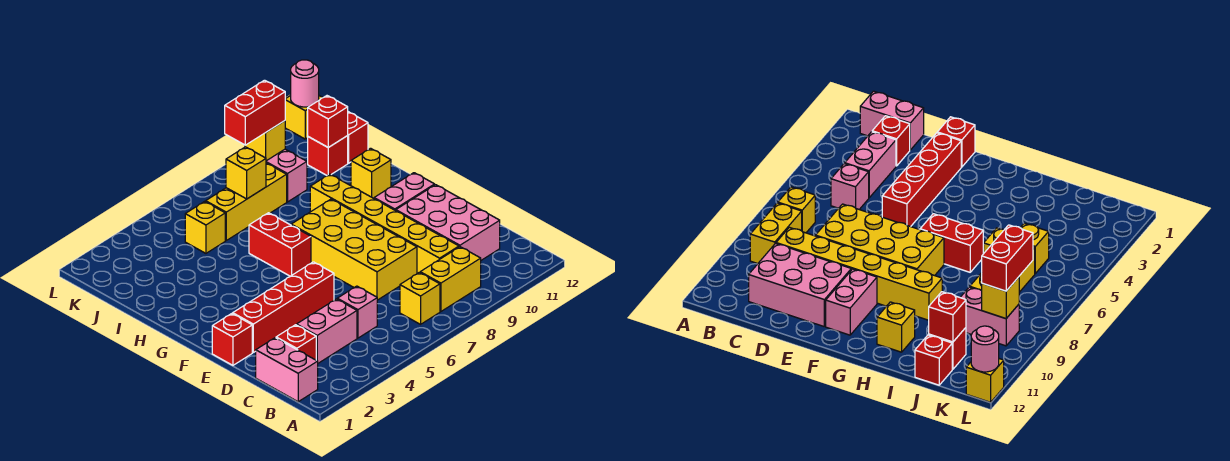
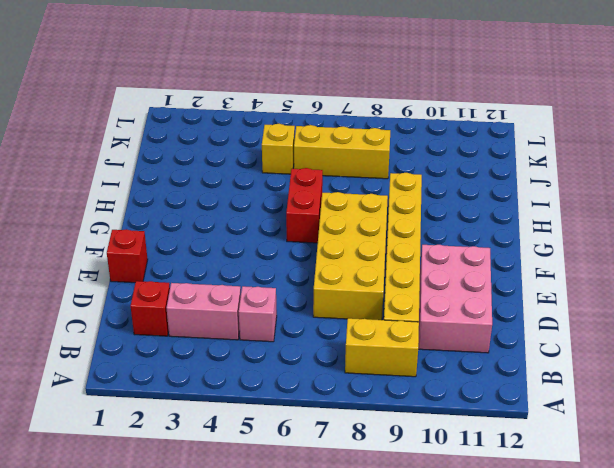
none -> pink brick B1:C1 level 1
none -> yellow brick B7 level 1
none -> red brick E2:E5 level 1

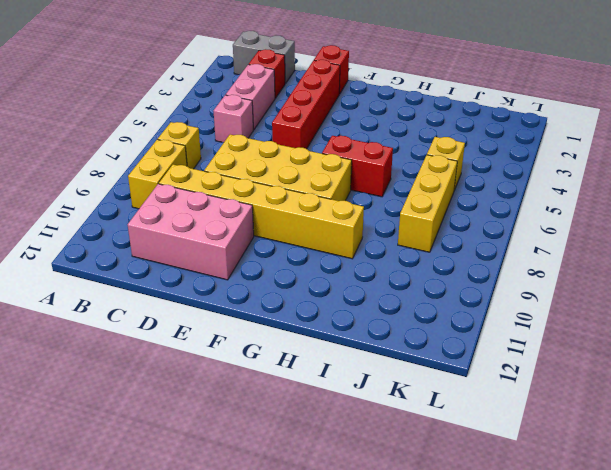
grey brick B1:C1 level 1 -> pink brick B1:C1 level 1
none -> pink brick F10:F11 level 1
none -> yellow brick H11 level 1
none -> pink brick J9:K9 level 1

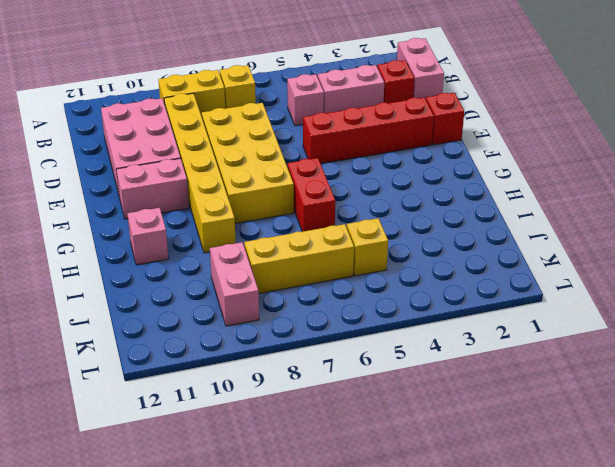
pink brick H11 level 1 -> yellow brick H11 level 1
none -> red brick J11 level 1
none -> red brick J12 level 1
none -> yellow brick L12 level 1

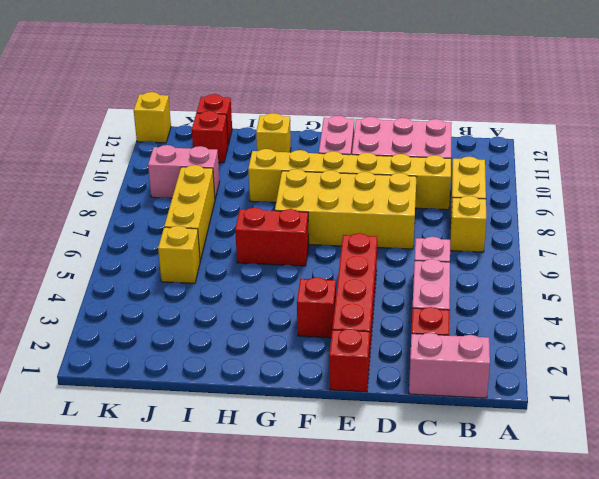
red brick F3 level 1 -> red brick J11 level 2
none -> yellow brick J7 level 2
none -> yellow brick K9 level 2
none -> pink round brick L12 level 2

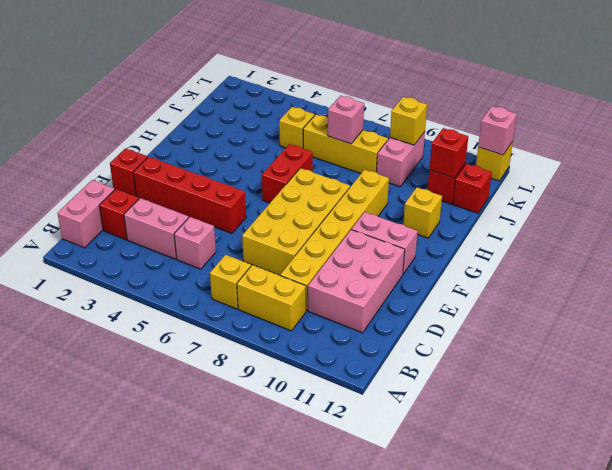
pink brick J7 level 2 -> yellow brick J7 level 2
pink brick L12 level 2 -> pink round brick L12 level 2
none -> red brick K8:K9 level 3

